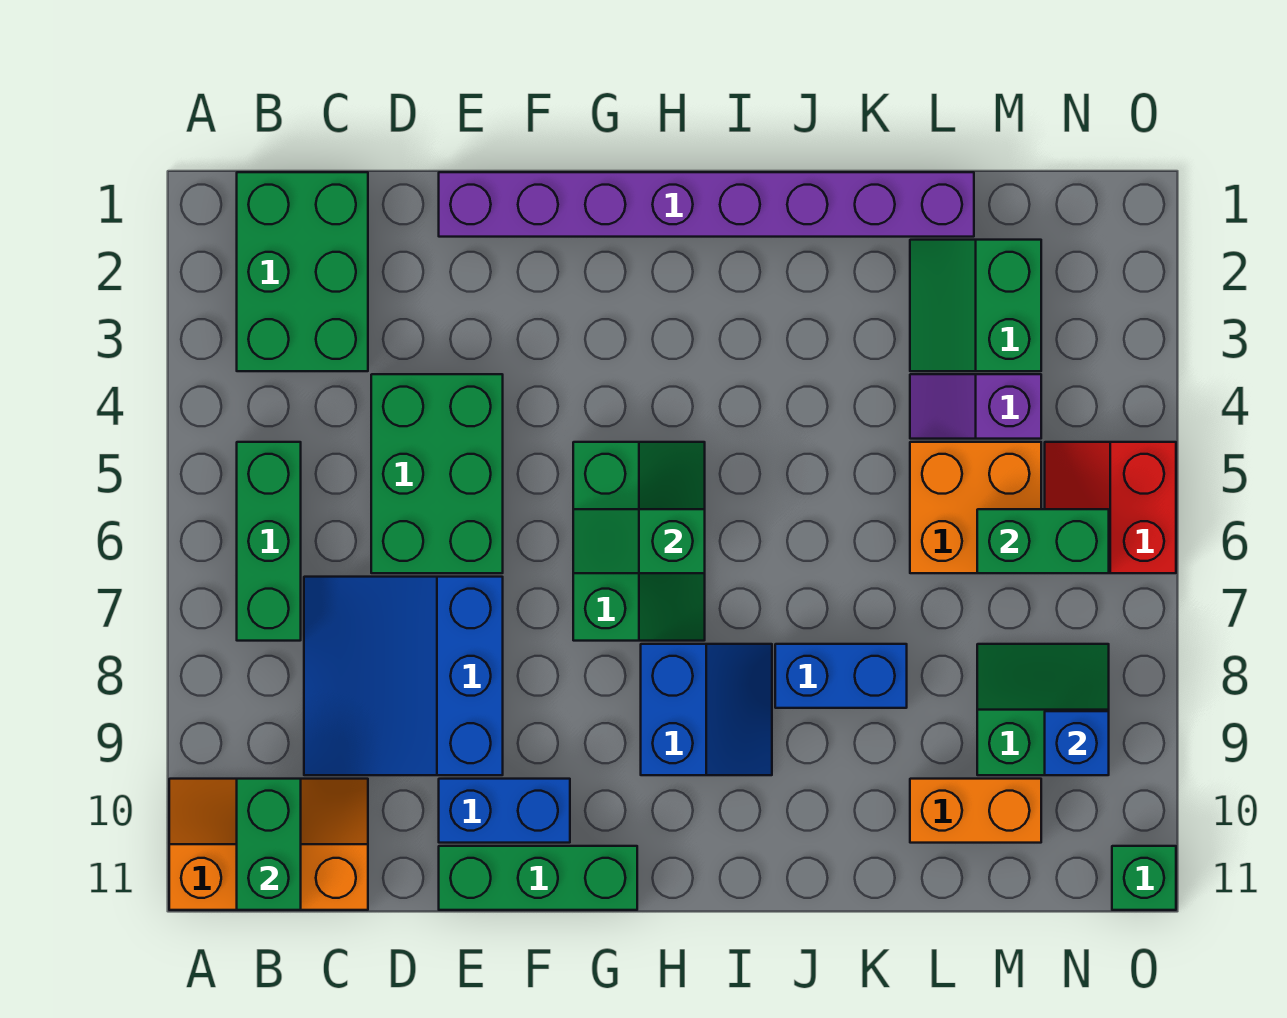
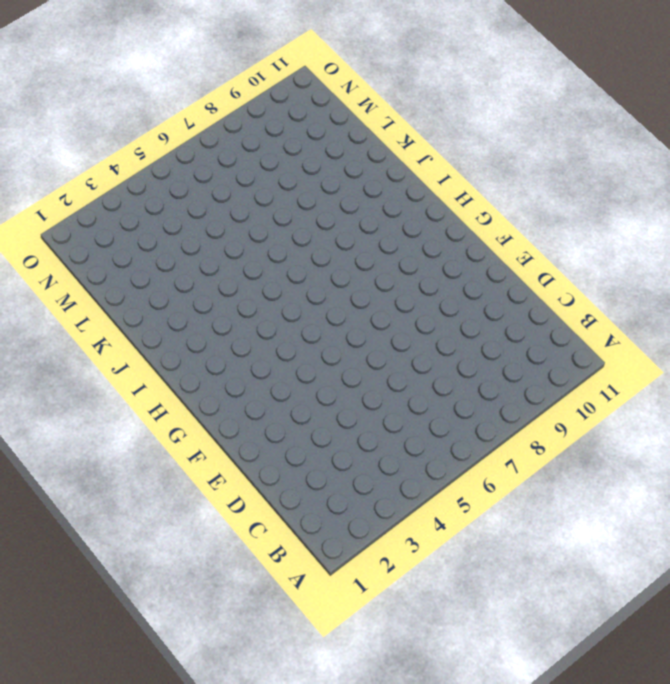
none -> orange slope A10:C11 level 1 top 11
none -> green brick B1:C3 level 1
none -> green brick B5:B7 level 1

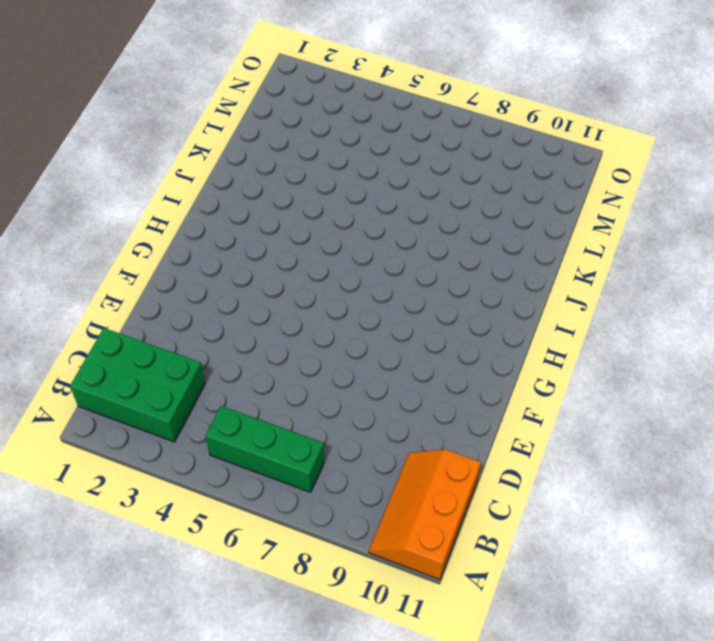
none -> blue slope C7:E9 level 1 top E
none -> green brick D4:E6 level 1
none -> purple brick E1:L1 level 1

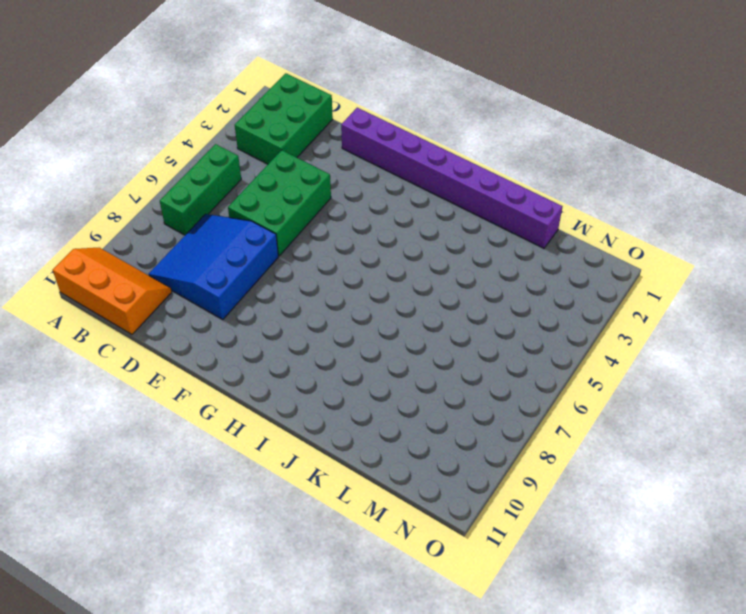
none -> blue brick E10:F10 level 1
none -> green brick E11:G11 level 1
none -> green slope G5:H7 level 1 top G

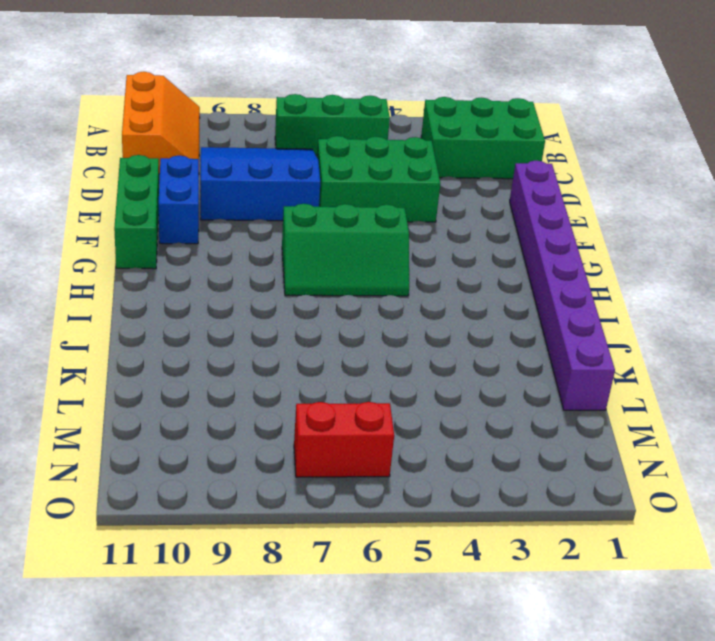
red brick N6:N7 level 1 -> red slope N5:O6 level 1 top O
none -> blue slope H8:I9 level 1 top H
none -> blue brick J8:K8 level 1
none -> green slope L2:M3 level 1 top M

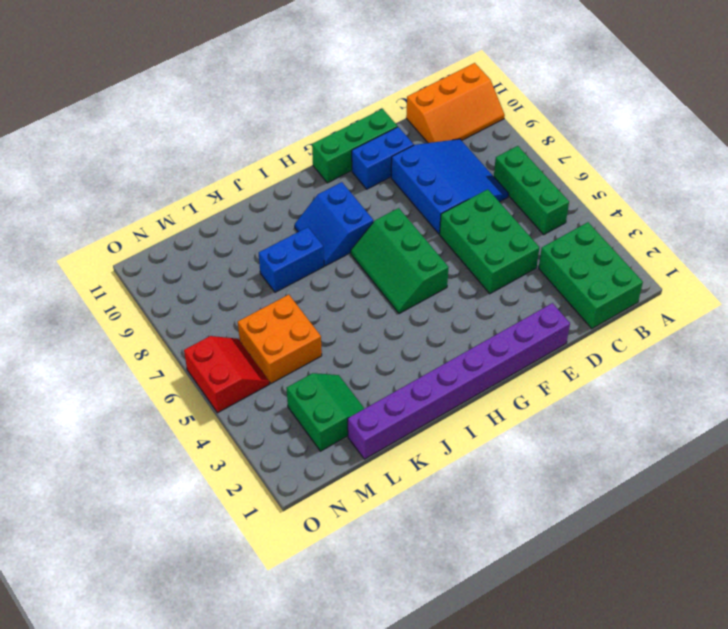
none -> purple slope L4:M4 level 1 top M
none -> orange brick L10:M10 level 1
none -> green slope M8:N9 level 1 top 9

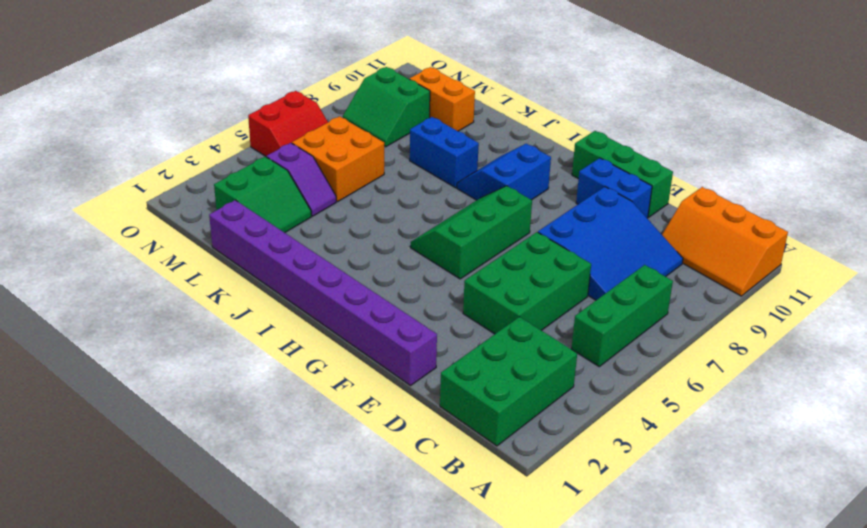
none -> green brick O11 level 1
none -> green brick B10:B11 level 2
none -> green slope G6:H6 level 2 top H

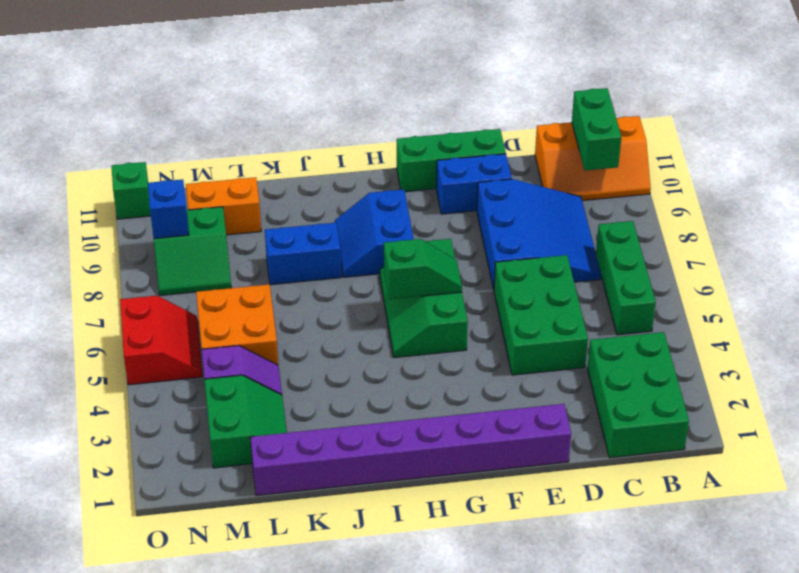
none -> green brick M6:N6 level 2

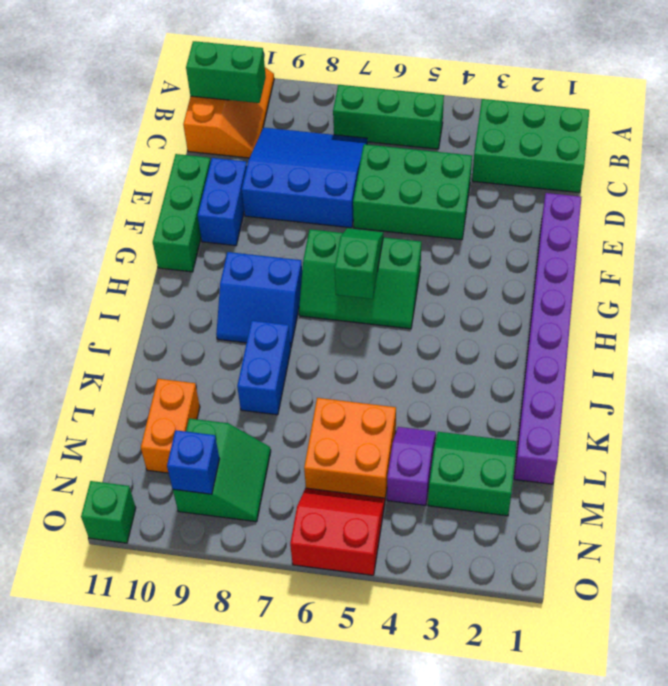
none -> green brick M6:N6 level 2

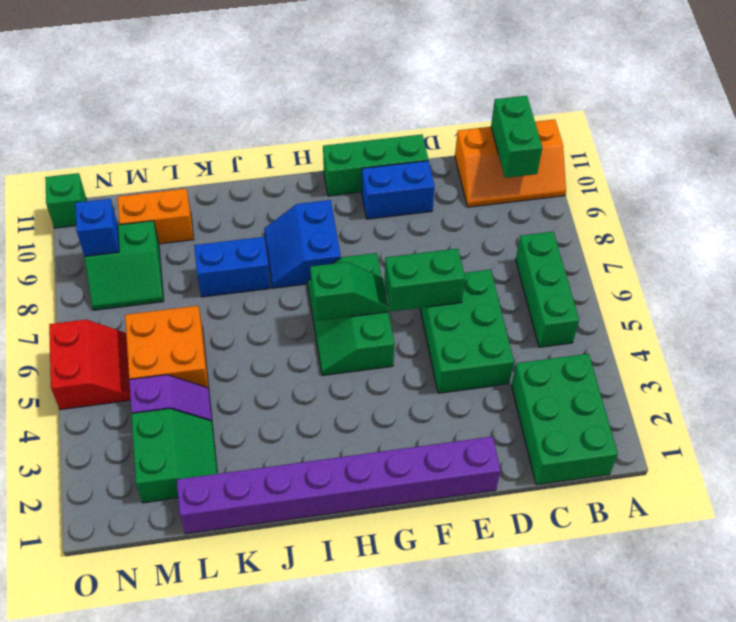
green brick E6:F6 level 2 -> green brick M6:N6 level 2
none -> blue slope C7:E9 level 1 top E

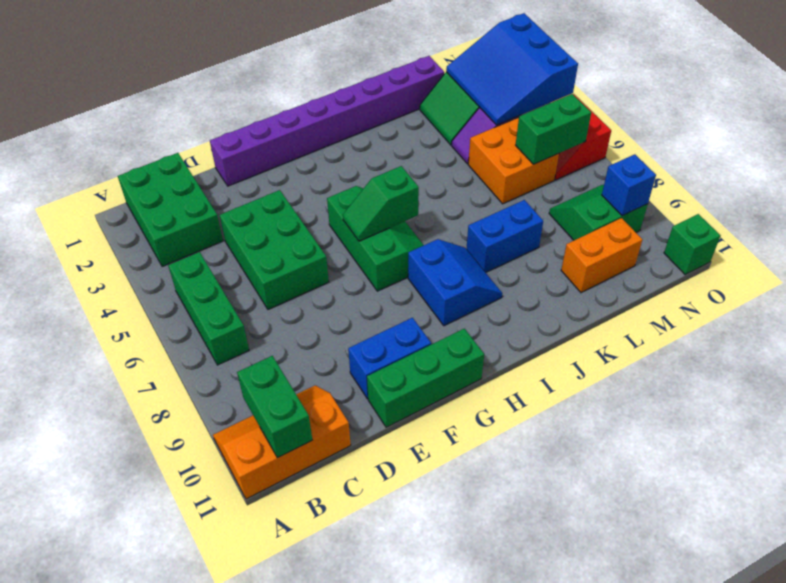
blue slope M2:O4 level 2 top O -> blue slope C7:E9 level 1 top E

